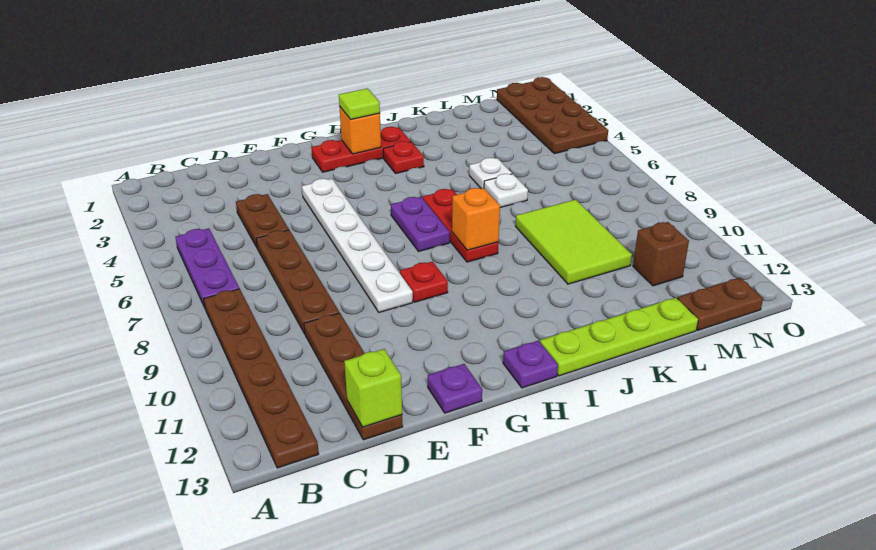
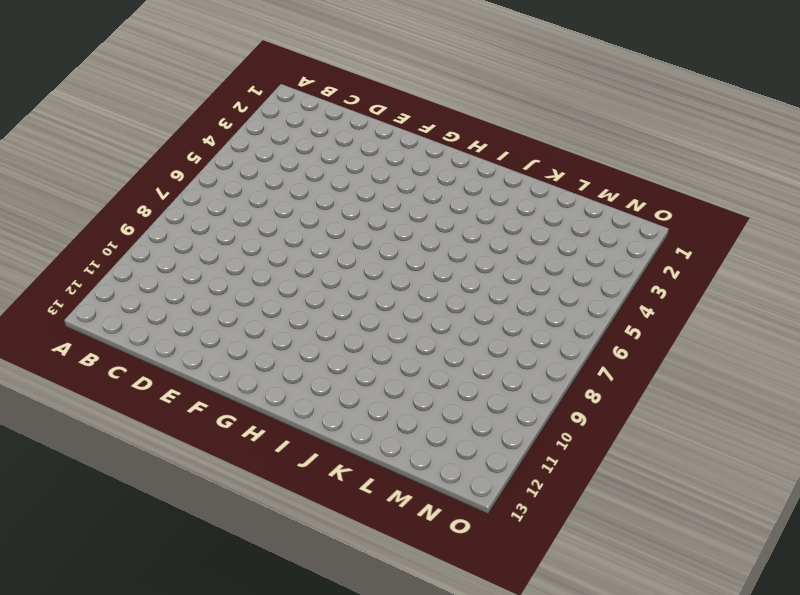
none -> purple plate B5:B7 level 1
none -> brown plate B8:B13 level 1
none -> brown plate D4:D5 level 1

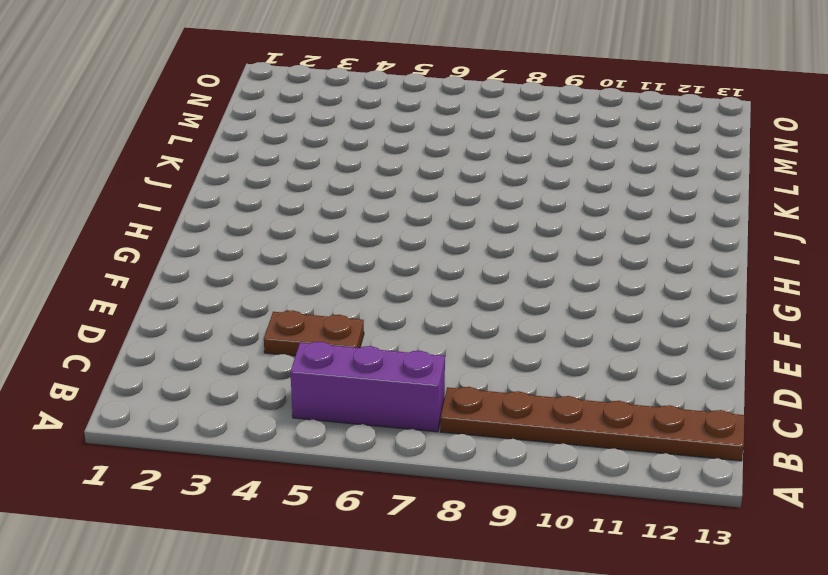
purple brick B5:B7 level 1 -> purple plate B5:B7 level 1
none -> brown plate D6:D9 level 1
none -> brown plate D10:D13 level 1
none -> white plate F4:F9 level 1

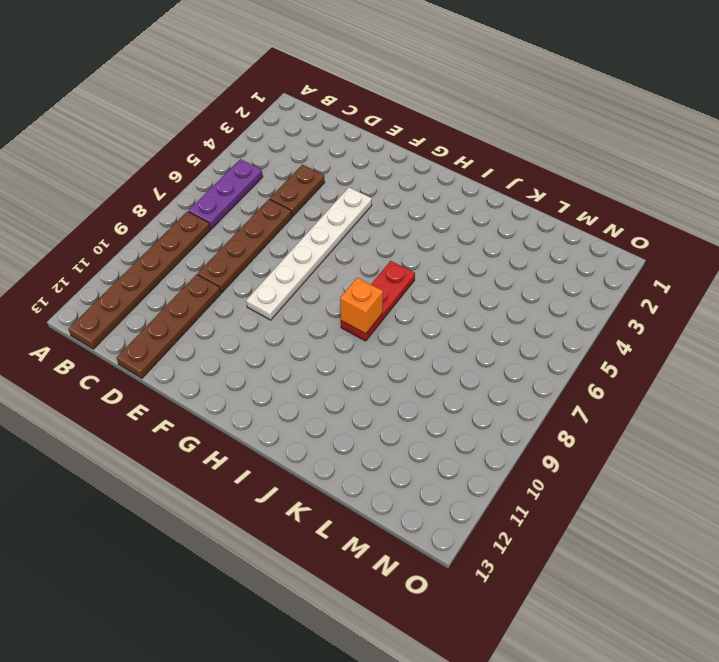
none -> purple plate F13 level 1
none -> red plate G2:I2 level 1
none -> red plate G9 level 1

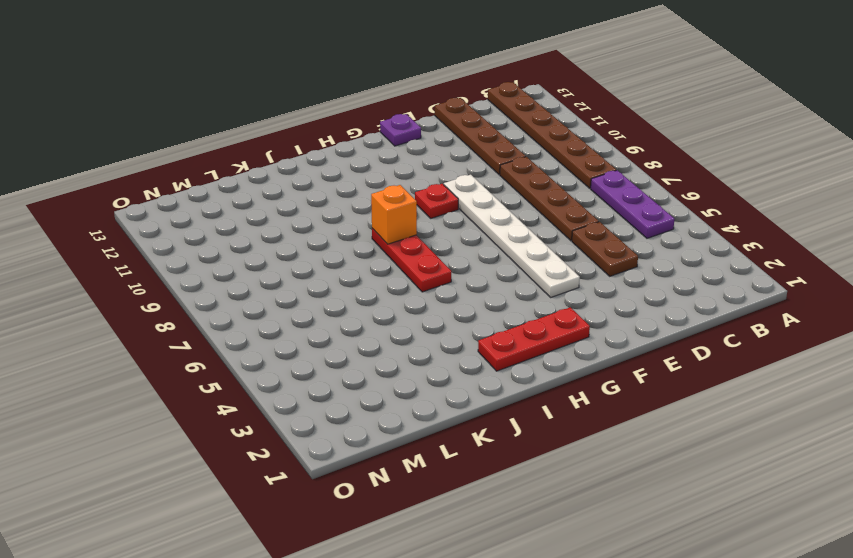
none -> purple plate H6:H7 level 1
none -> purple plate H13 level 1
none -> red plate I3 level 1

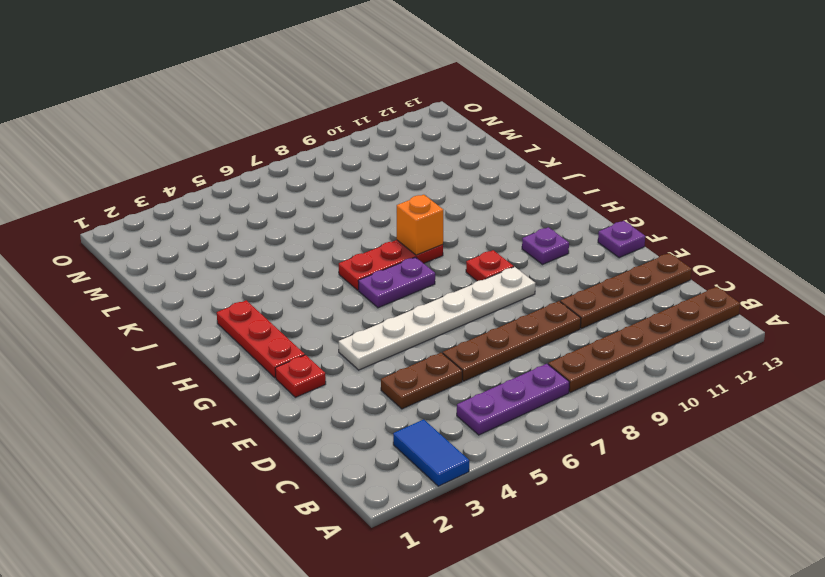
blue tile A3:B3 level 1 -> none
red plate F2 level 1 -> red plate I3 level 1
purple plate G11 level 1 -> purple plate H13 level 1
none -> lime plate I13:L13 level 1
none -> white plate K5 level 1
none -> white plate K6 level 1

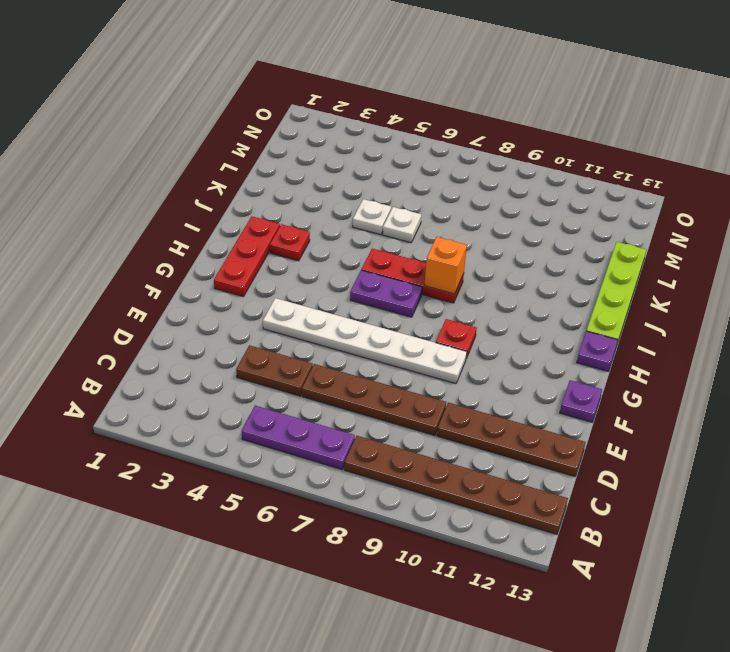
none -> lime tile K8:L10 level 1
none -> brown brick M11 level 1
none -> brown plate M13:N13 level 1

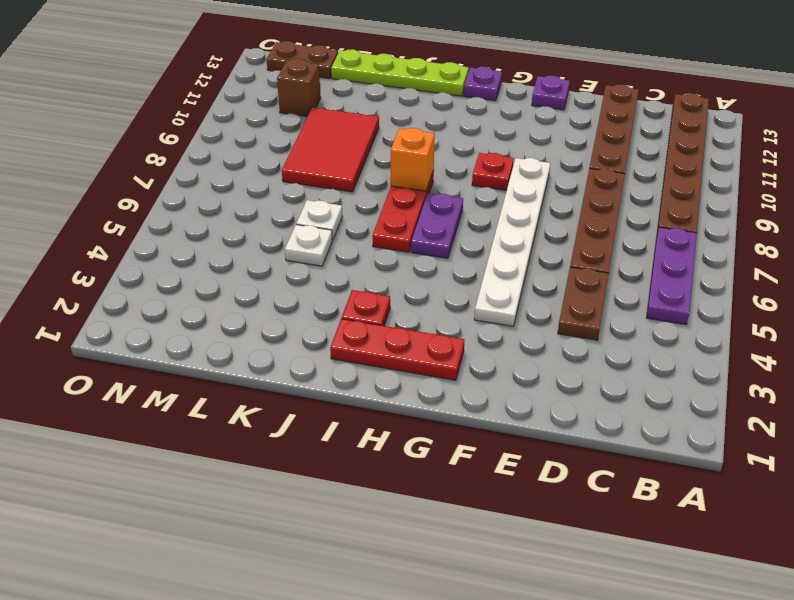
red tile K8:L10 level 1 -> lime tile K8:L10 level 1
none -> brown plate N1:O4 level 1
none -> lime brick D13 level 2
none -> orange brick H2 level 2

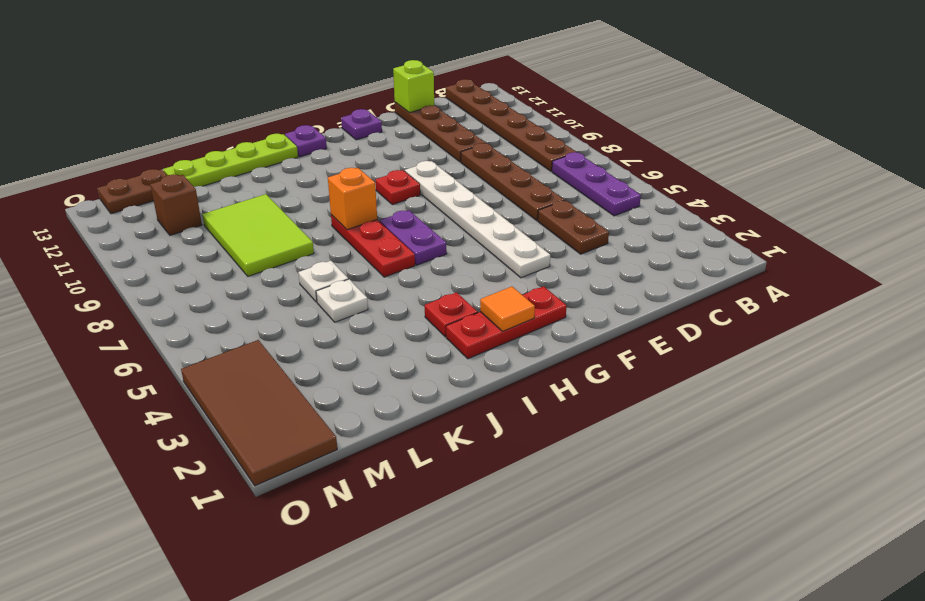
orange tile H2 level 2 -> orange brick H2 level 2
brown tile N1:O4 level 1 -> brown plate N1:O4 level 1
none -> lime tile H2 level 3

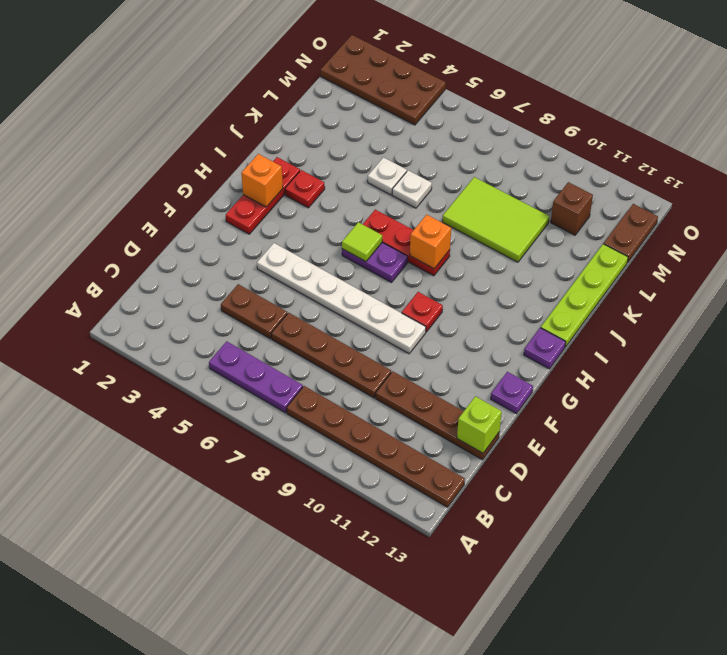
lime tile H6 level 2 -> lime tile H2 level 3

